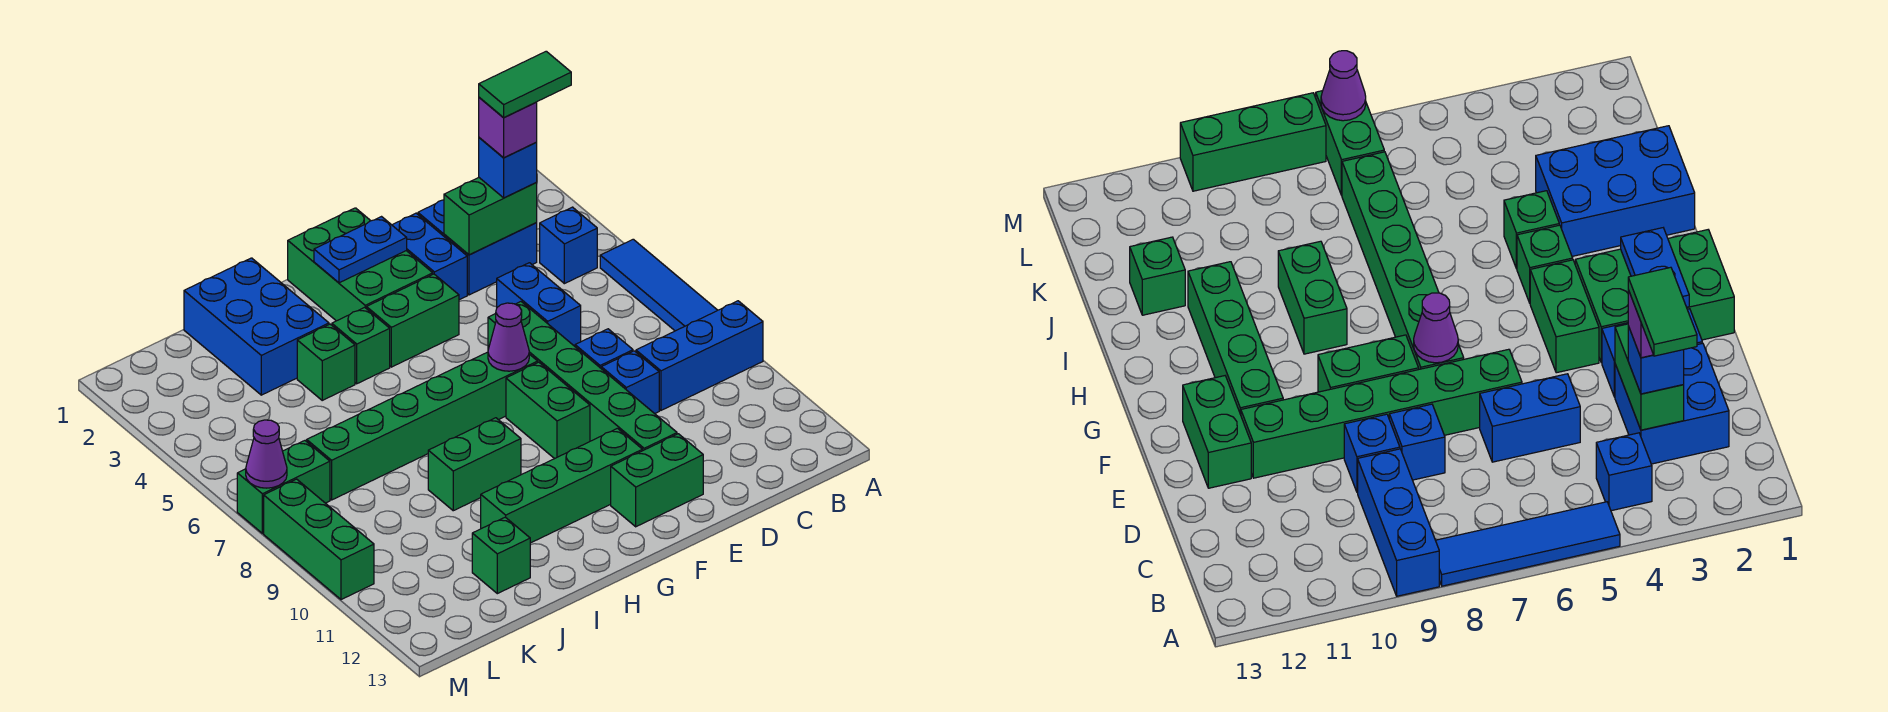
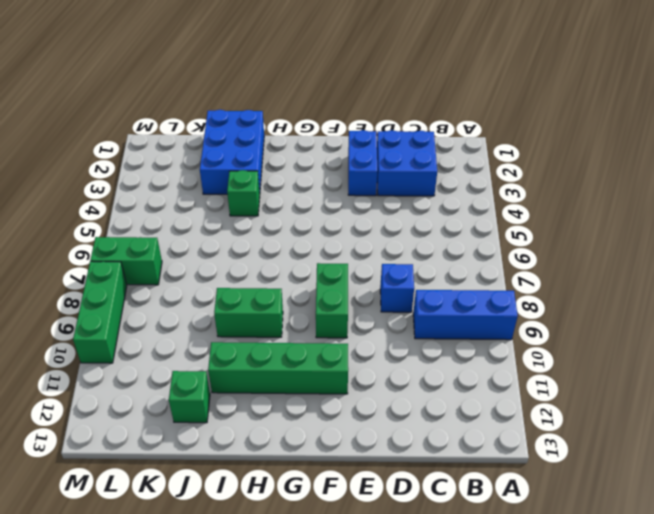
none -> blue tile A5:A8 level 1
none -> blue brick B4 level 1
none -> blue brick D5:D6 level 1

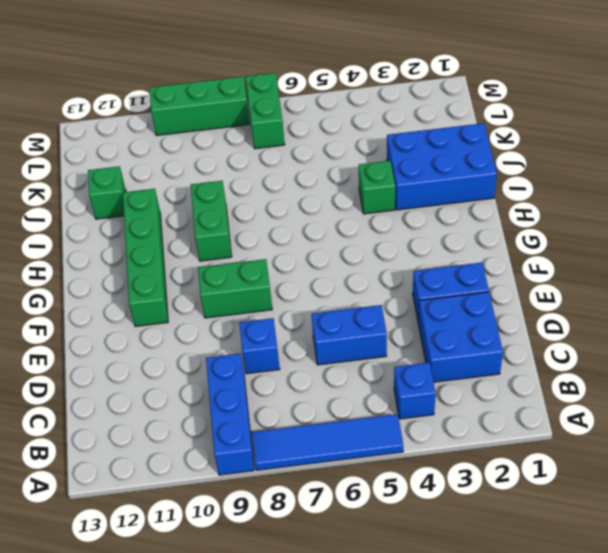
none -> blue brick D9 level 1
none -> green brick E6:E11 level 1
none -> green brick E12:F12 level 1

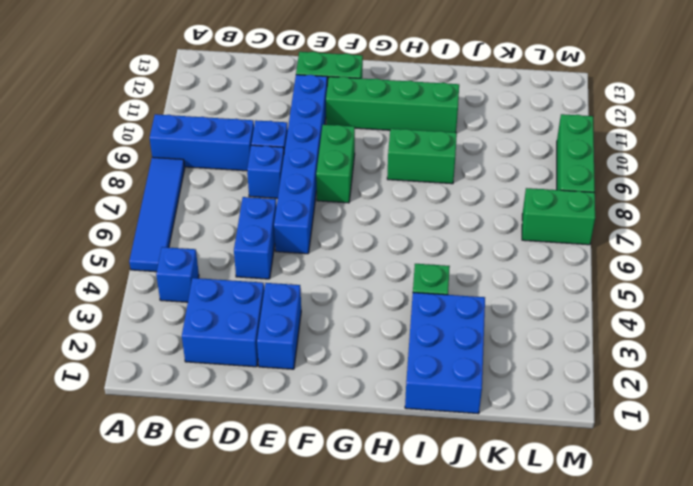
blue brick E6:E11 level 1 -> green brick E6:E11 level 1
none -> green brick F1:G3 level 1
none -> green brick F4:G4 level 1
none -> green brick F7:K7 level 1

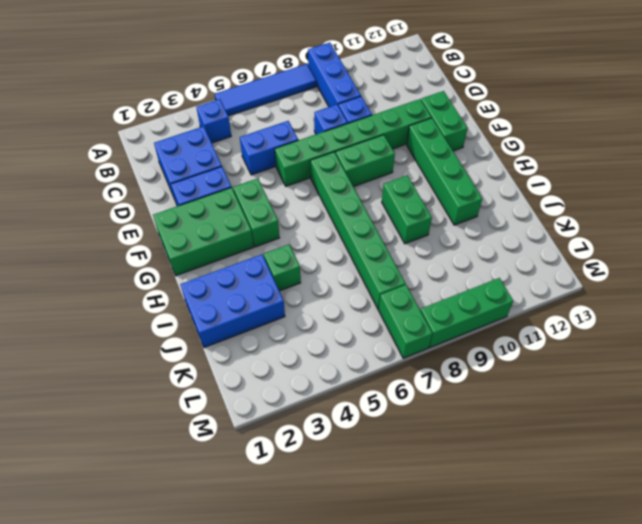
none -> green brick H4 level 1
none -> green brick J12 level 1
none -> green brick C3:D3 level 2

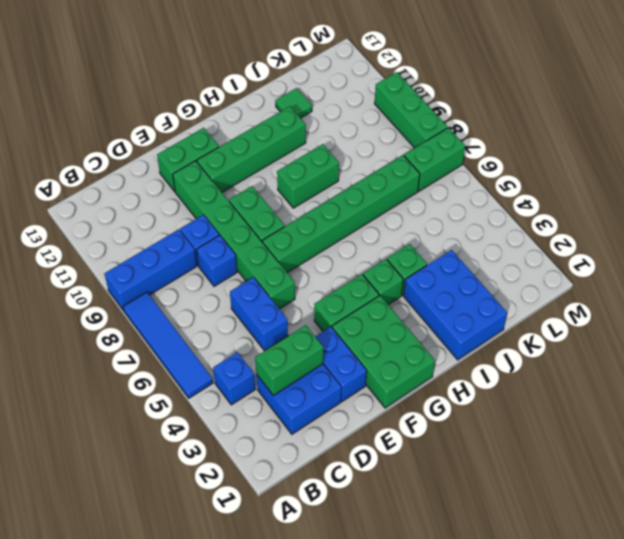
green tile J12 level 1 -> green brick J12 level 1
none -> blue plate F2:G2 level 2
none -> purple cone F7 level 2
none -> purple cone M7 level 2

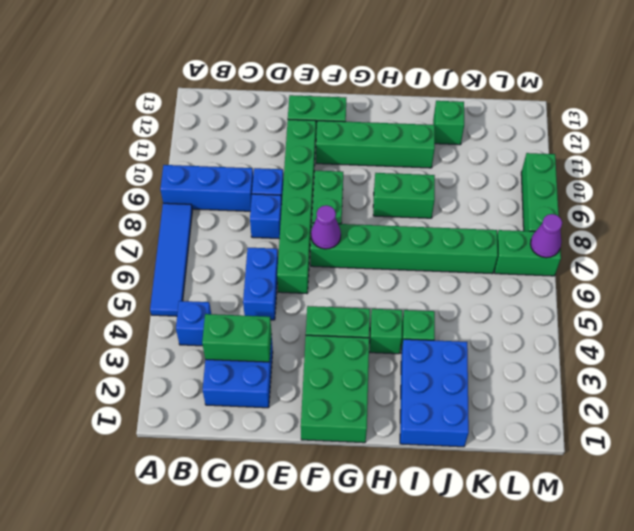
none -> blue brick E2:E3 level 1
none -> blue plate F2:G2 level 2
none -> blue brick C3 level 3

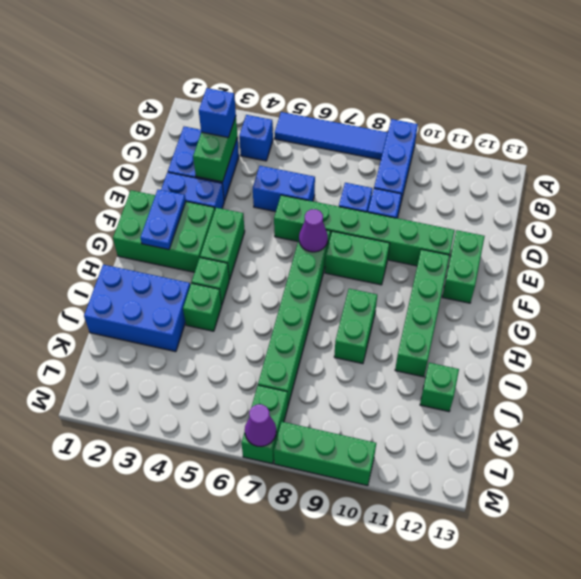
none -> purple brick C3 level 4
none -> green tile B3:C3 level 5

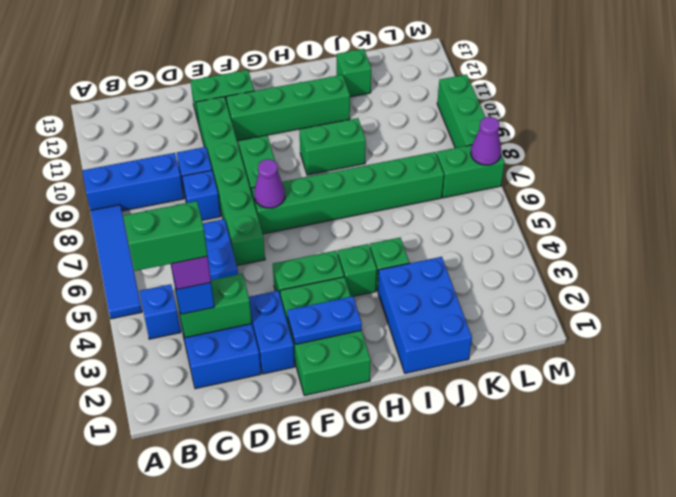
green brick B3:C3 level 5 -> green tile B3:C3 level 5

